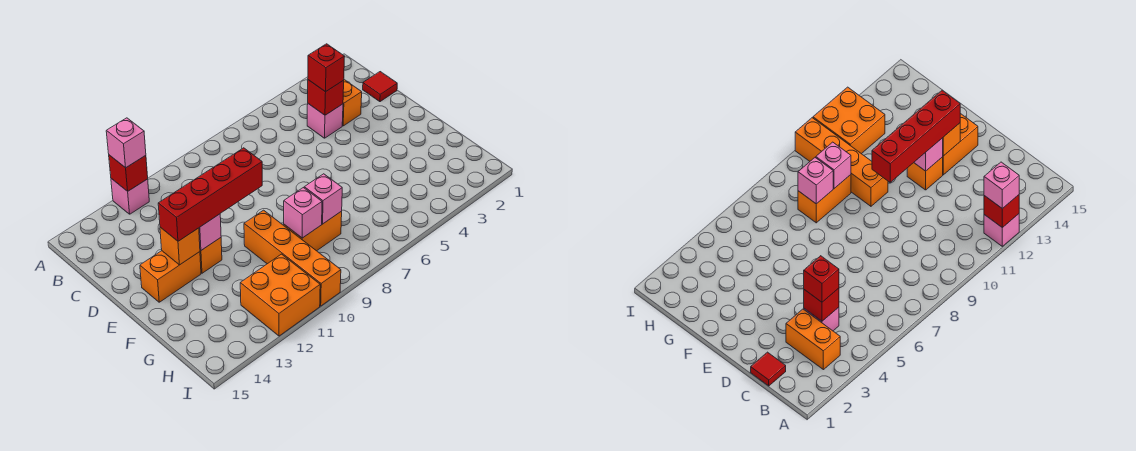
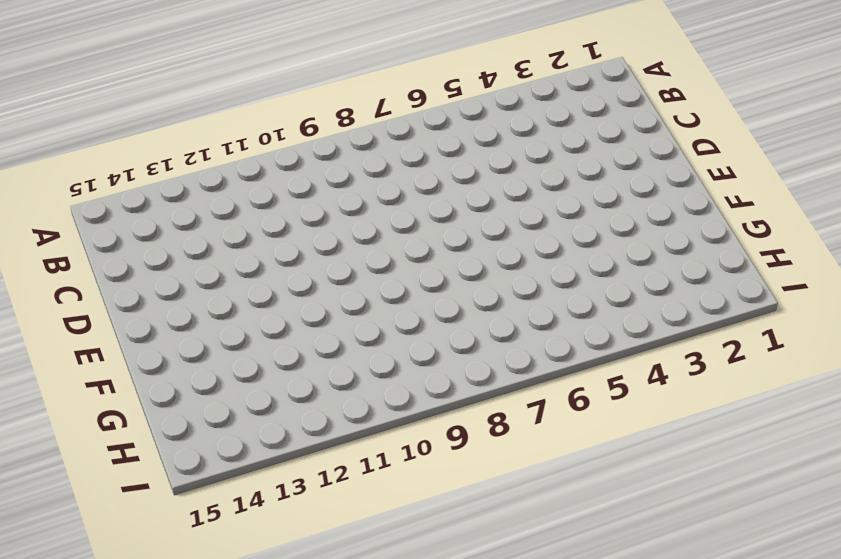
none -> pink brick A12 level 1
none -> orange brick B3:C3 level 1
none -> red tile C1 level 1

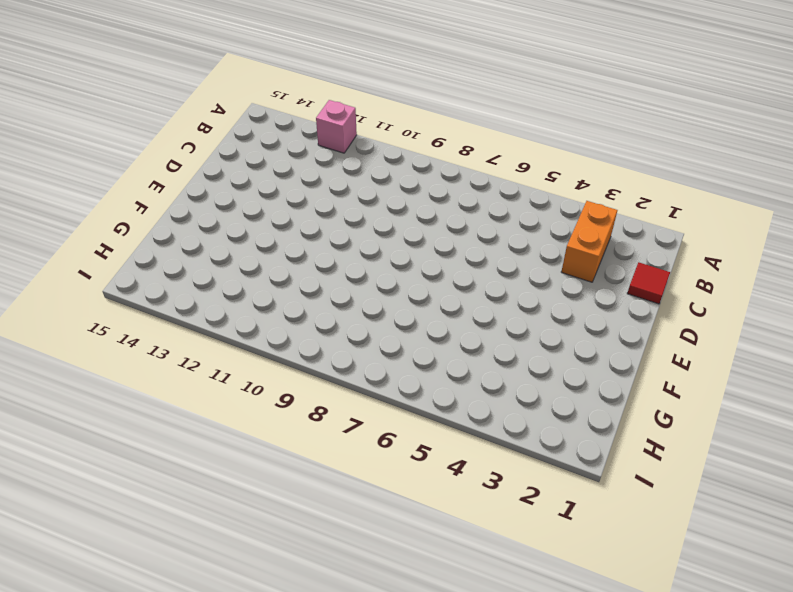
none -> pink brick C4 level 1
none -> orange brick E12 level 1
none -> orange brick E13:E14 level 1

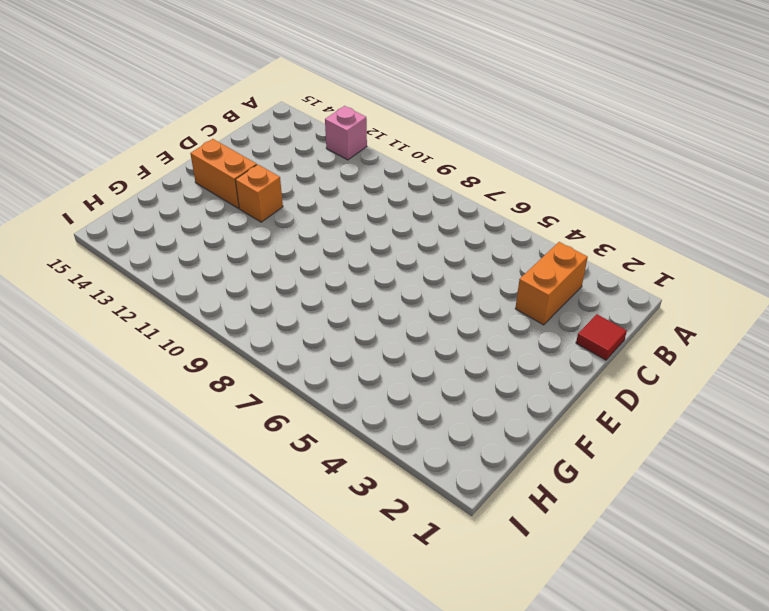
none -> pink brick C4 level 1
none -> orange brick F10:I10 level 1
none -> orange brick G8:G9 level 1

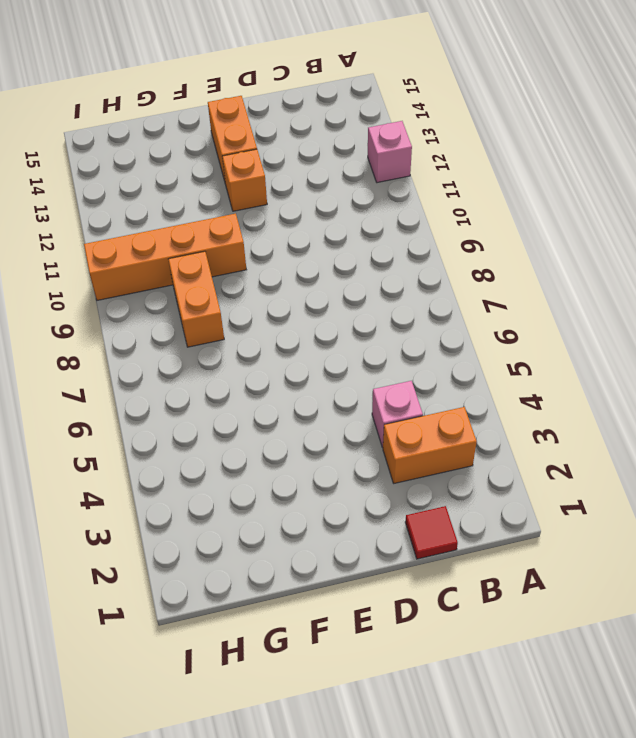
none -> orange brick H11:I12 level 1
none -> red brick A12 level 2
none -> red brick C4 level 2

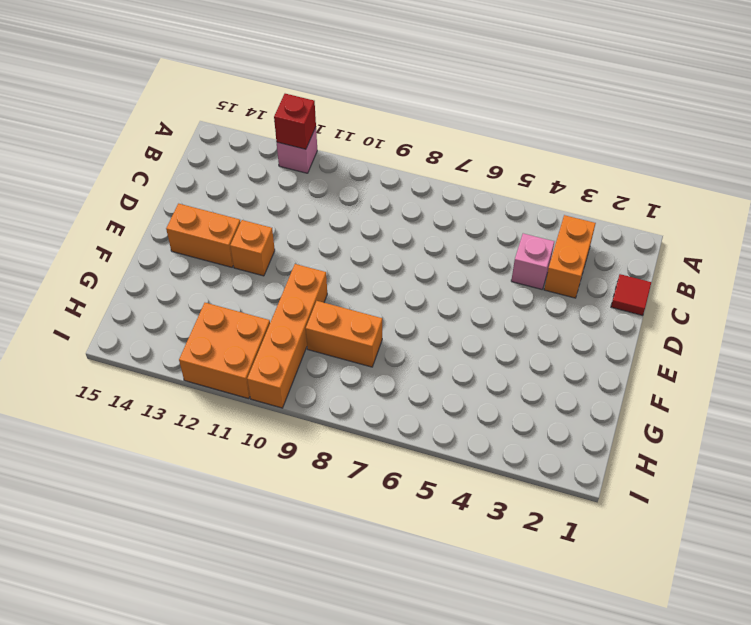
none -> red brick C4 level 2
none -> pink brick E12 level 2
none -> orange brick E13 level 2

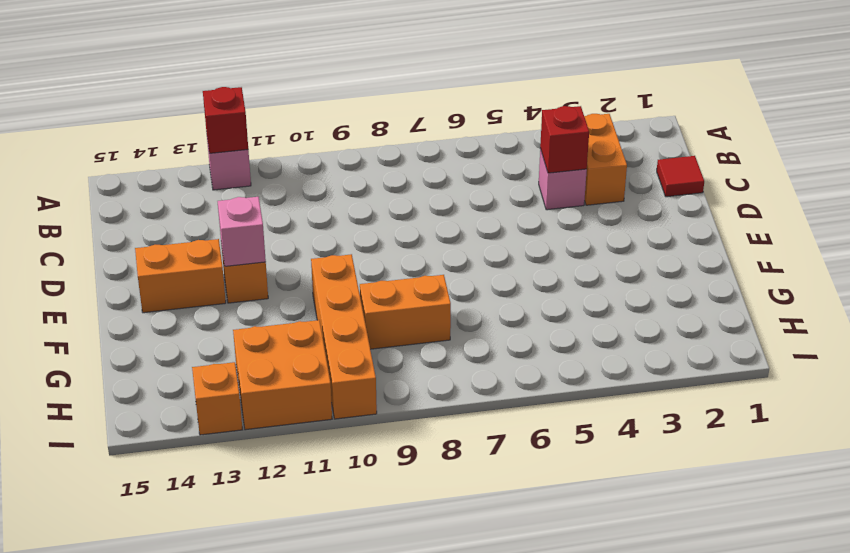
orange brick I13 level 1 -> orange brick E13 level 2
none -> pink brick G8 level 2
none -> pink brick G9 level 2
none -> pink brick A12 level 3

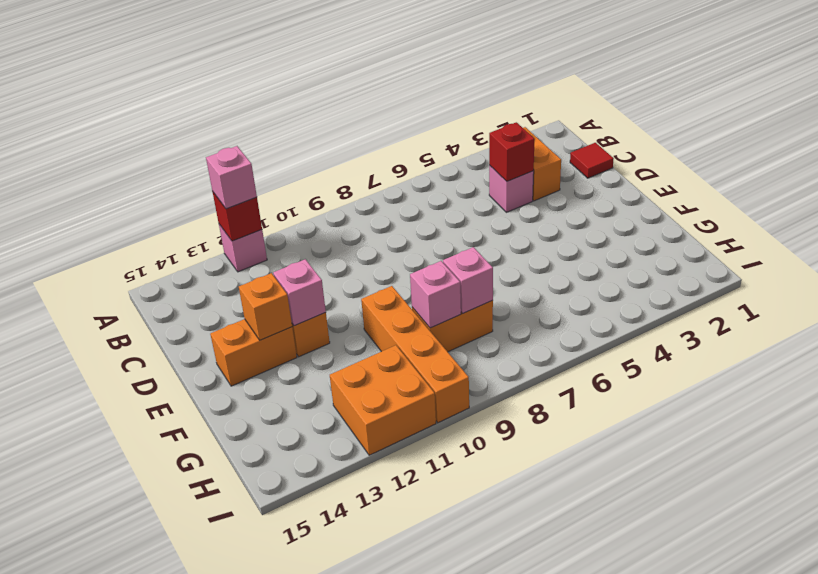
none -> red brick C4 level 3
none -> red brick E10:E13 level 3

